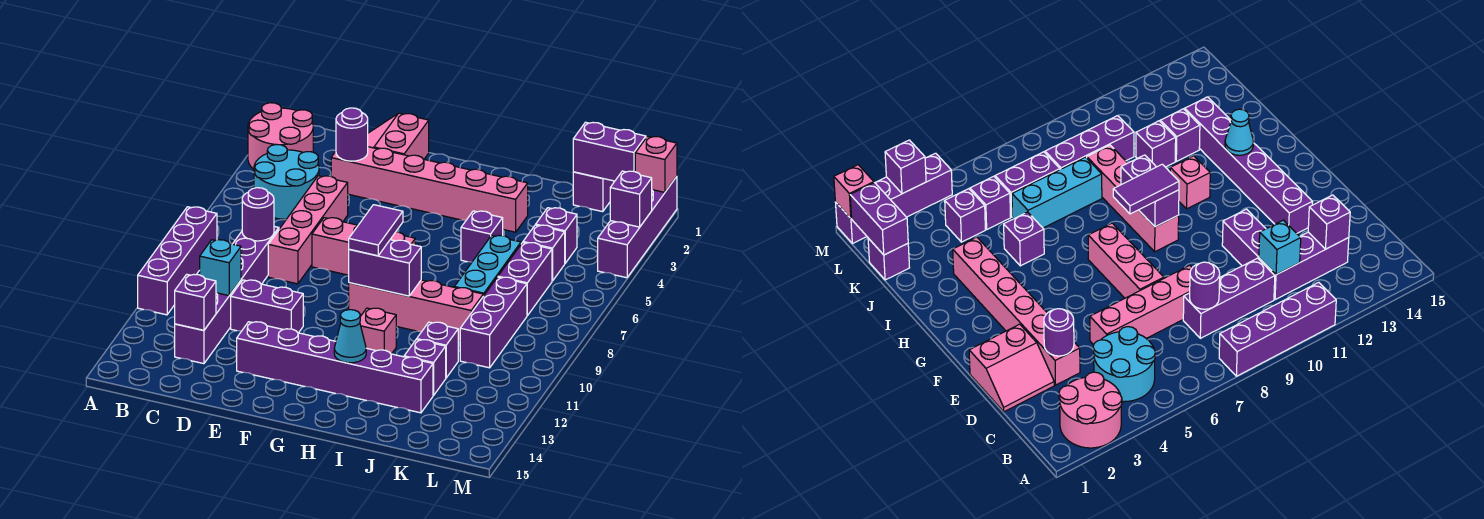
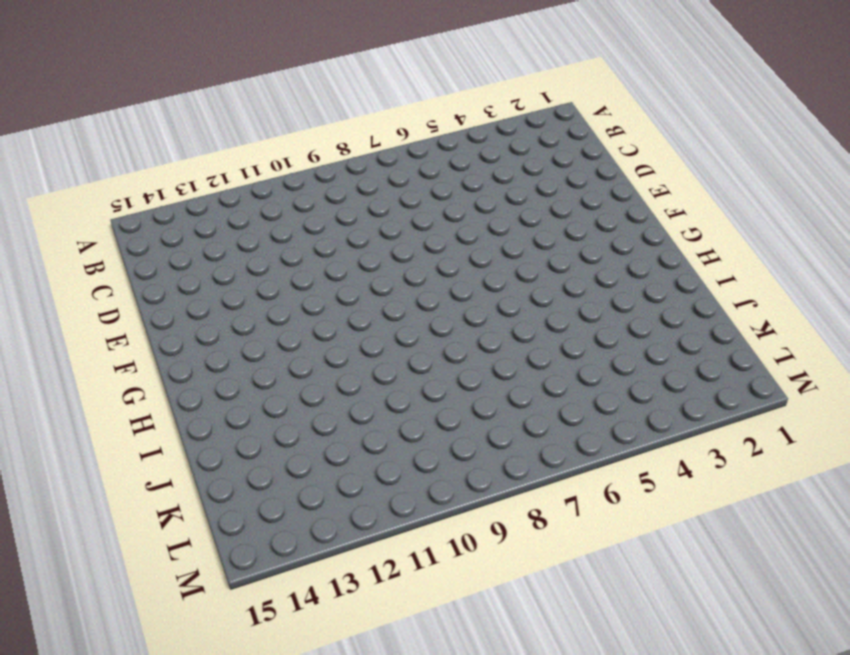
none -> pink round brick A2:B3 level 1
none -> purple brick A8:A11 level 1
none -> cyan round brick B4:C5 level 1
none -> purple brick C8:C10 level 1

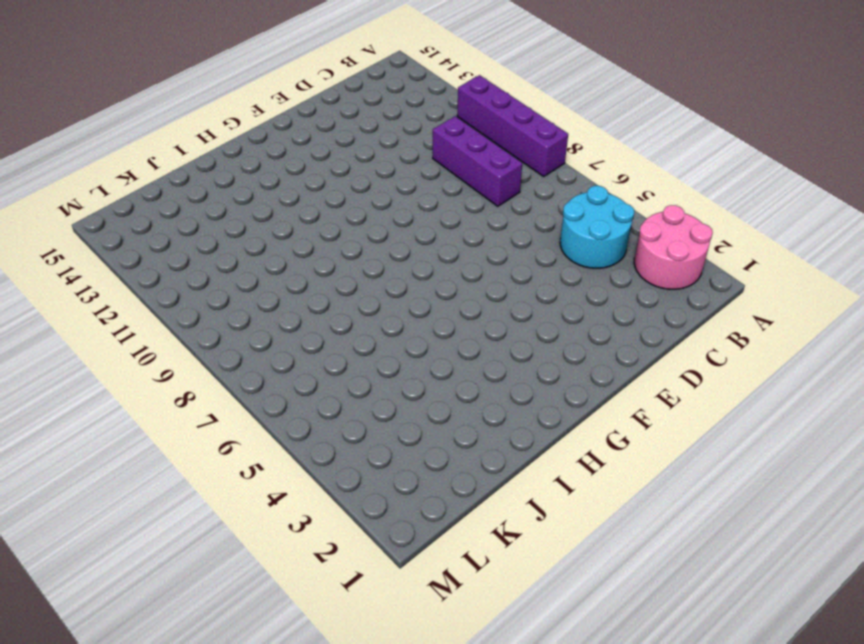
none -> purple brick C11:C13 level 1
none -> pink slope D1:E2 level 1 top E
none -> pink brick D3:I3 level 1
none -> pink brick D5:D8 level 1

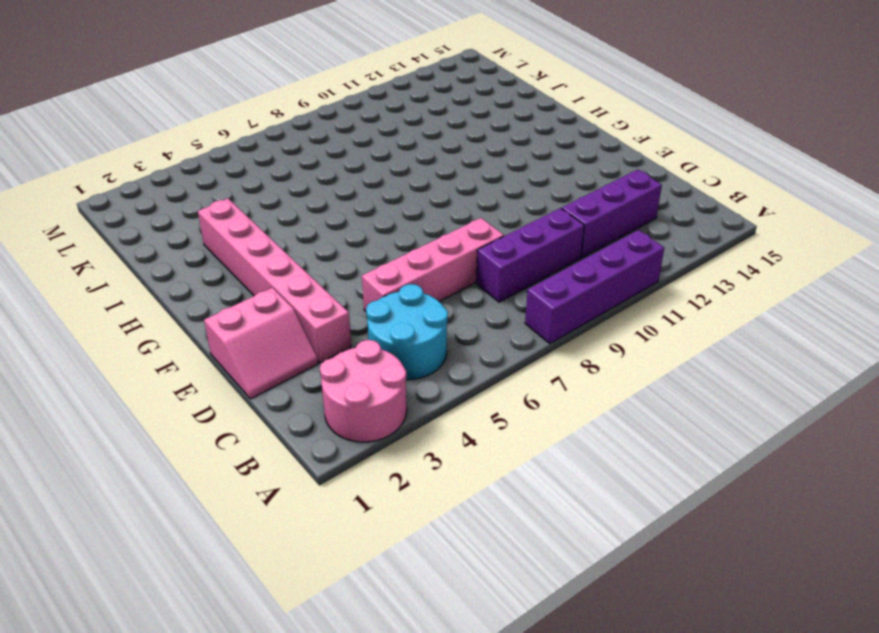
none -> purple brick D11:E11 level 1
none -> pink brick E7:G7 level 1
none -> purple brick E13:J13 level 1
none -> pink brick G9:J9 level 1

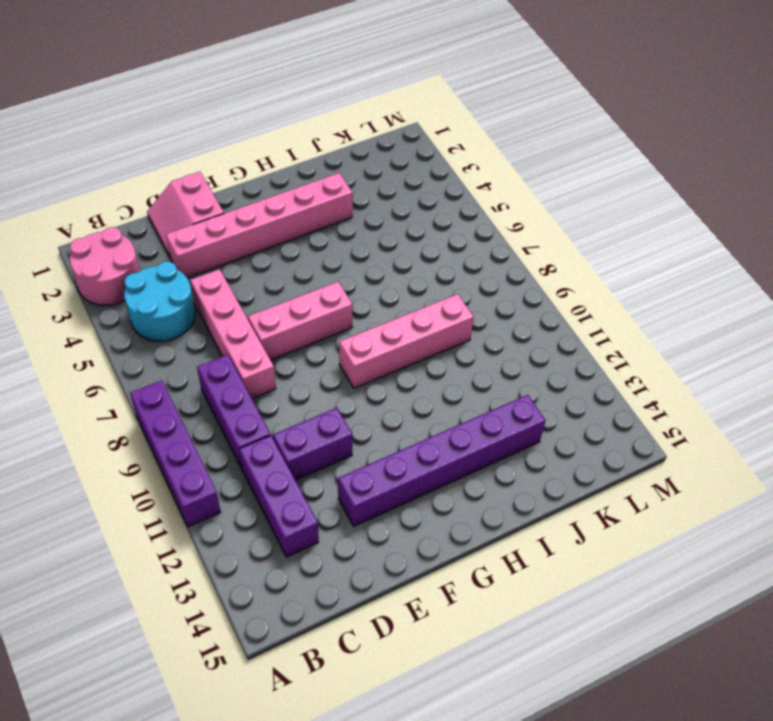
none -> pink brick H11 level 1
none -> purple brick I5 level 1
none -> cyan brick J6:J8 level 1
none -> purple brick J11 level 1

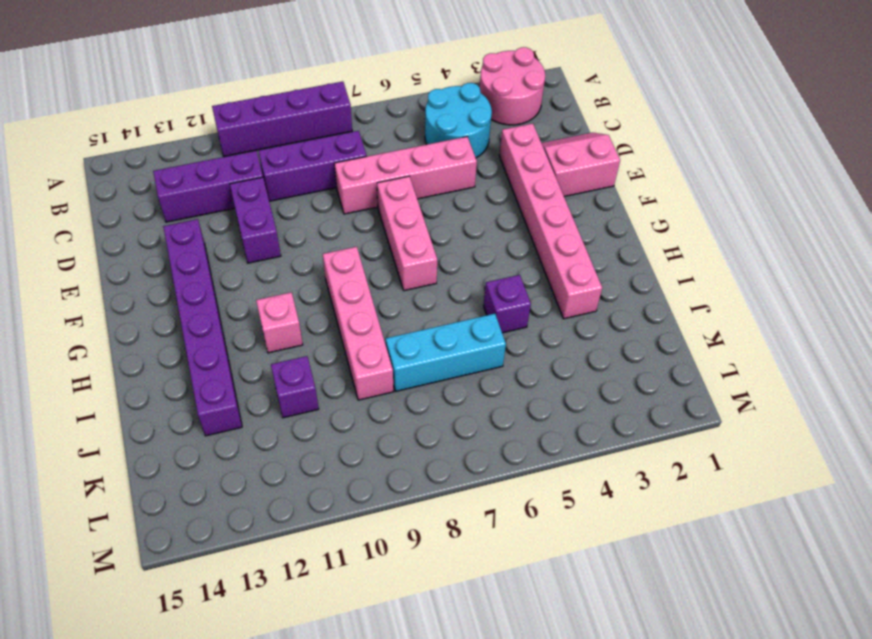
none -> purple brick J12 level 1
none -> purple brick K1 level 1
none -> purple brick K4 level 1
none -> purple brick K5 level 1

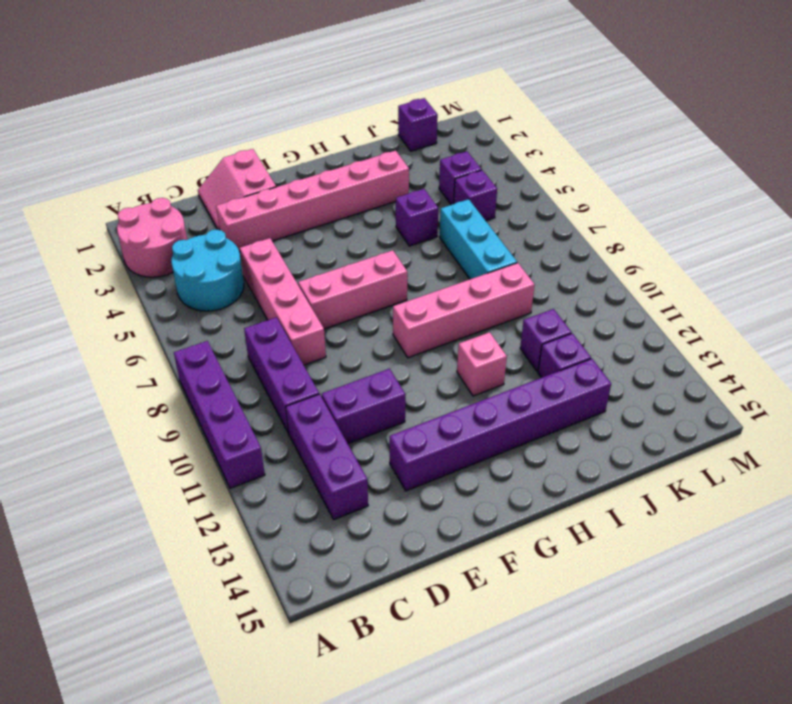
none -> purple brick K6:K7 level 1
none -> purple brick K8:K10 level 1
none -> purple brick M1:M4 level 1
none -> purple round brick C8 level 2

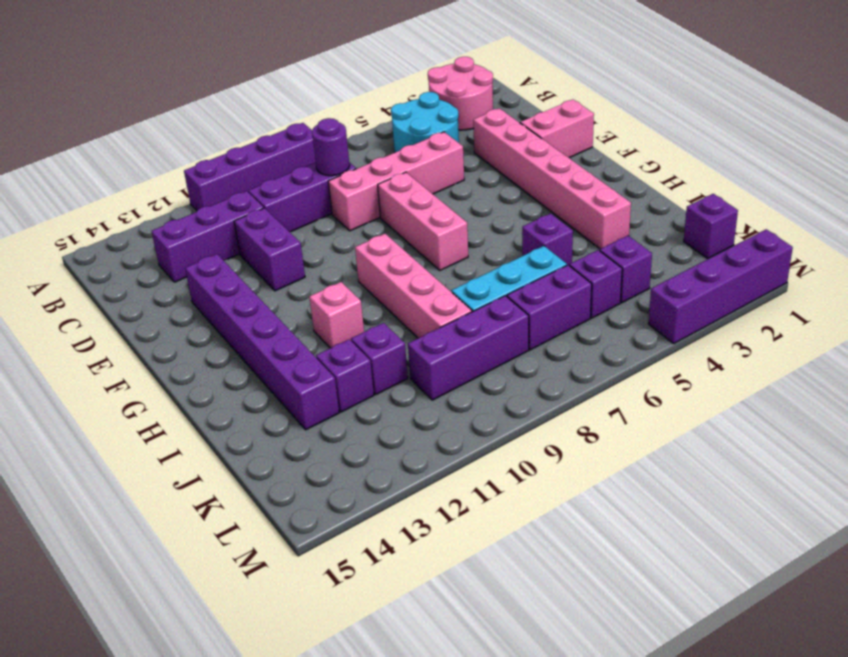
none -> cyan brick C11 level 2
none -> purple brick C13 level 2
none -> purple round brick D3 level 2
none -> purple brick G9:H9 level 2

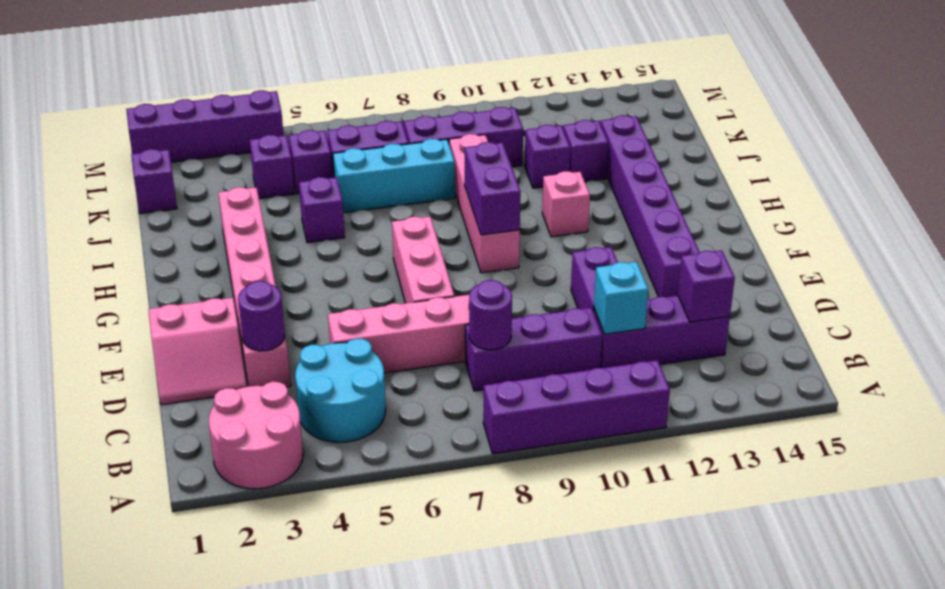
none -> cyan cone H13 level 2
none -> purple brick K1:L1 level 2
none -> pink brick M1 level 2
none -> purple brick M3 level 2

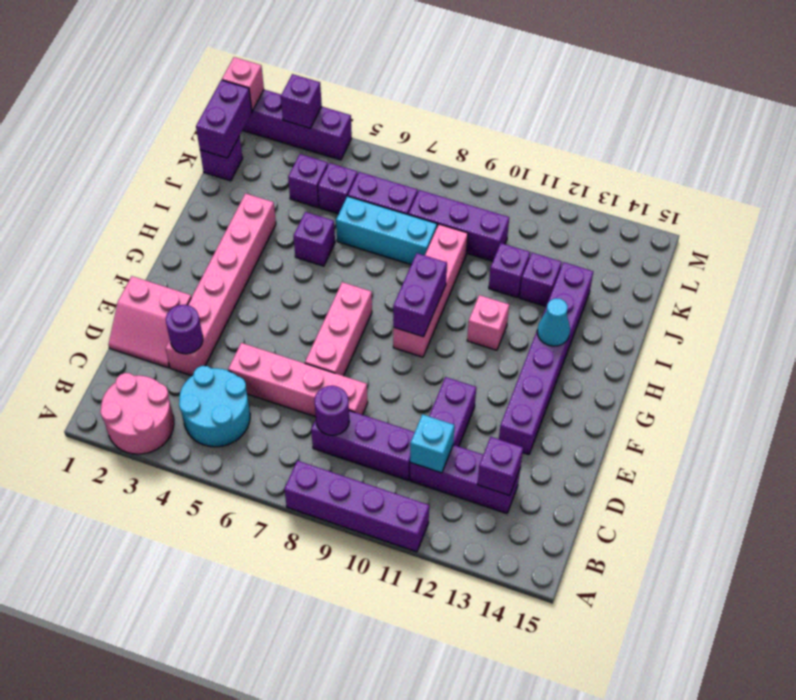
none -> purple tile G8:G9 level 3

